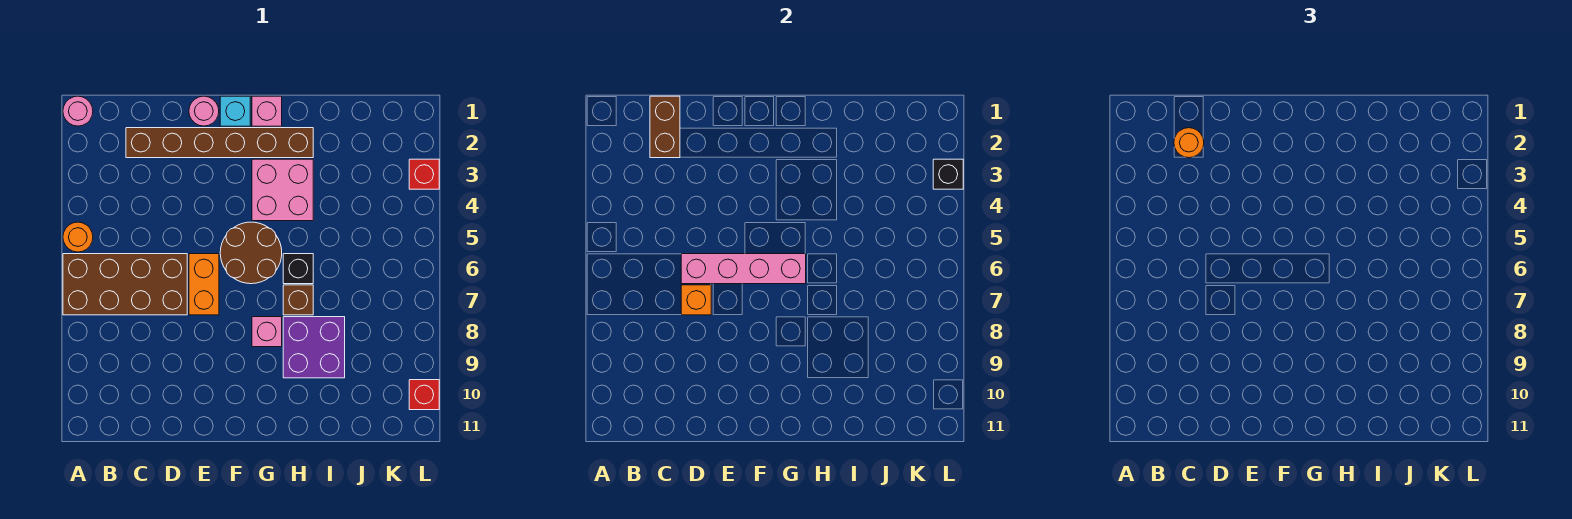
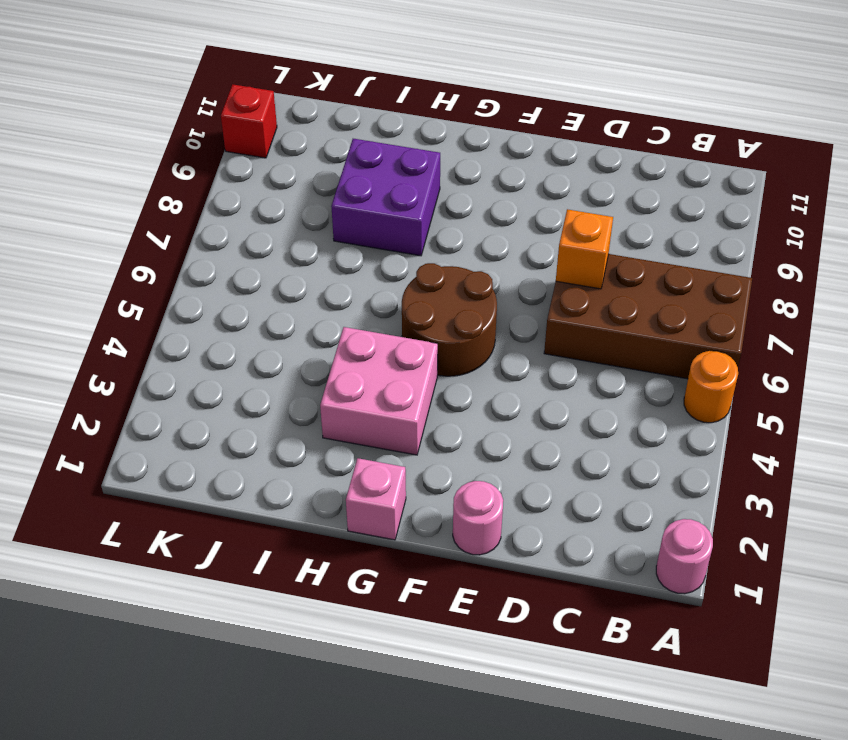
none -> brown brick C2:H2 level 1
none -> orange brick E6:E7 level 1
none -> cyan brick F1 level 1

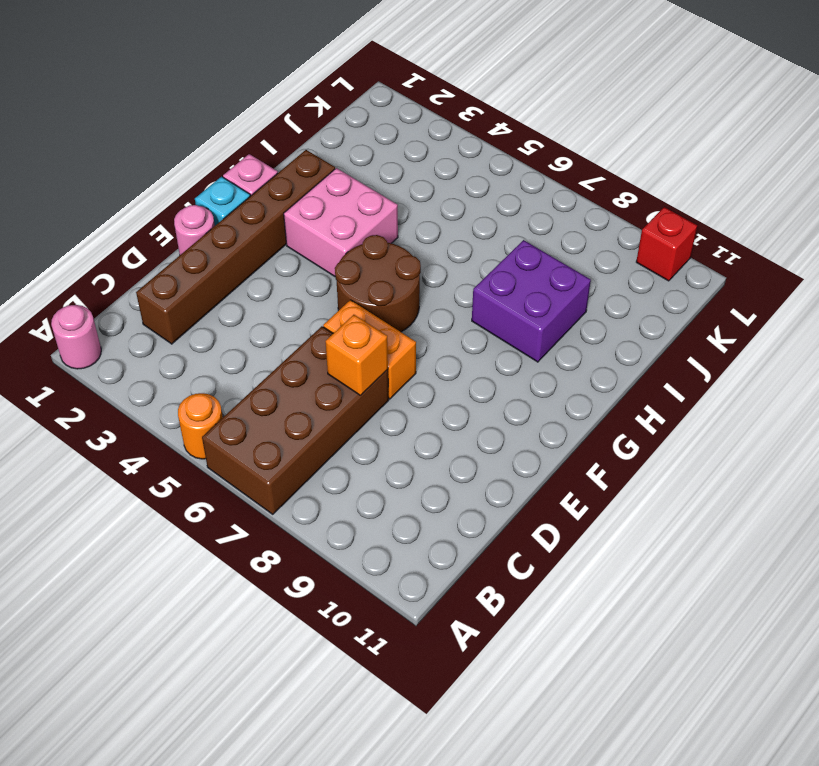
none -> pink brick G8 level 1
none -> black brick H6 level 1
none -> brown brick H7 level 1

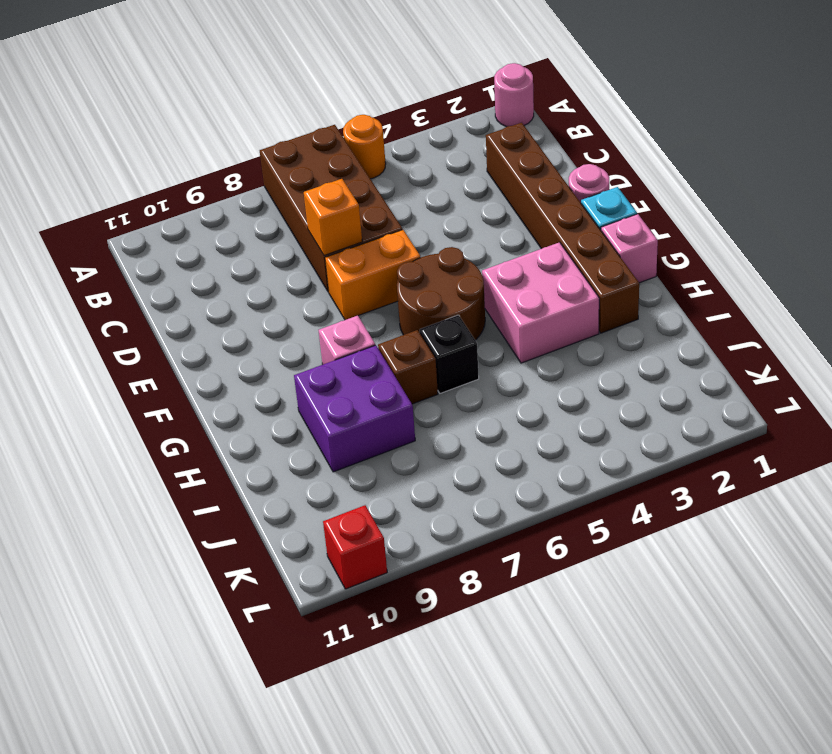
none -> red brick L3 level 1
none -> brown brick C1:C2 level 2
none -> pink brick D6:G6 level 2

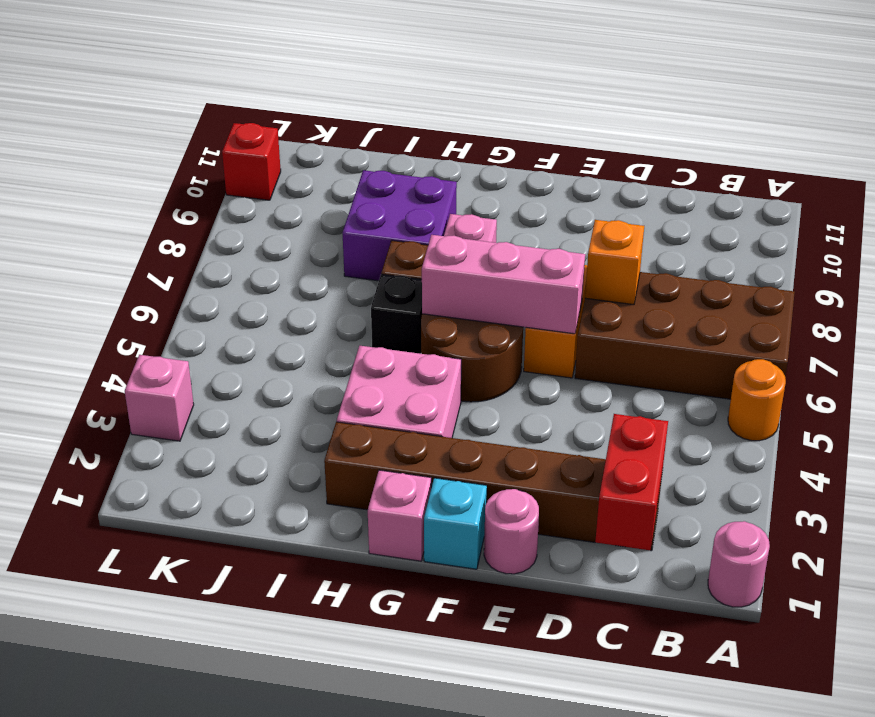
red brick C1:C2 level 2 -> brown brick C1:C2 level 2
pink brick E6:G6 level 2 -> pink brick D6:G6 level 2
pink brick L3 level 1 -> red brick L3 level 1
none -> black brick L3 level 2
none -> orange round brick C2 level 3

